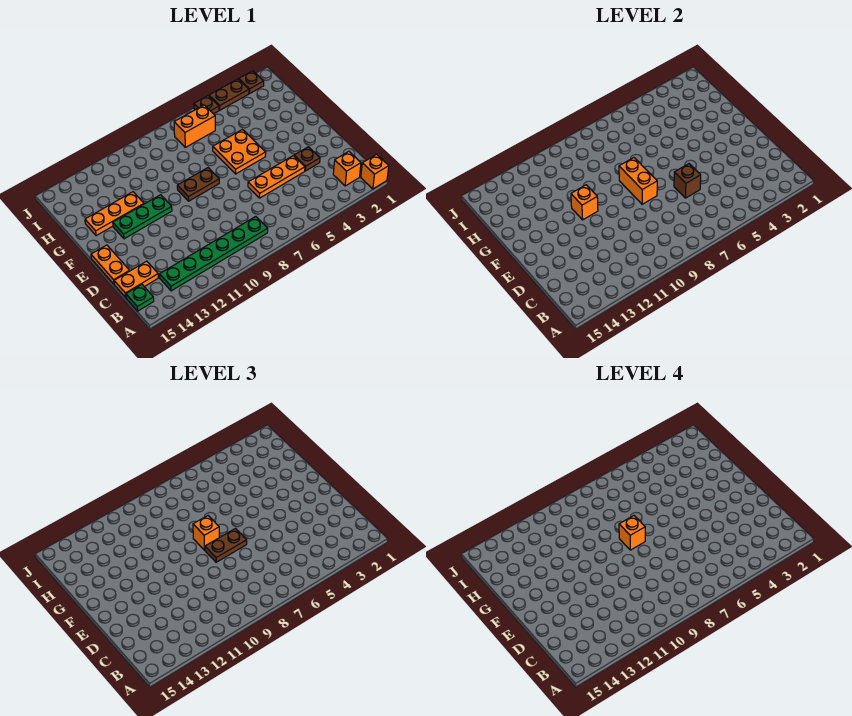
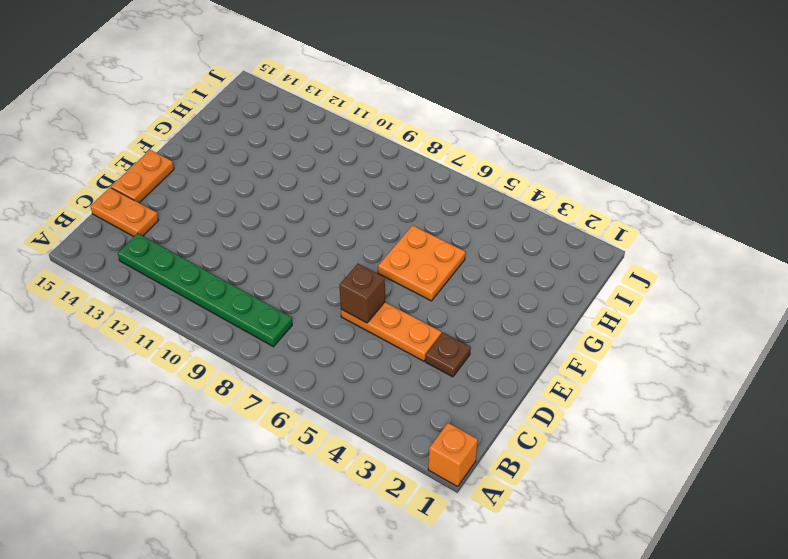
none -> orange brick B2 level 1
none -> green plate B15 level 1
none -> brown plate F8:F9 level 1

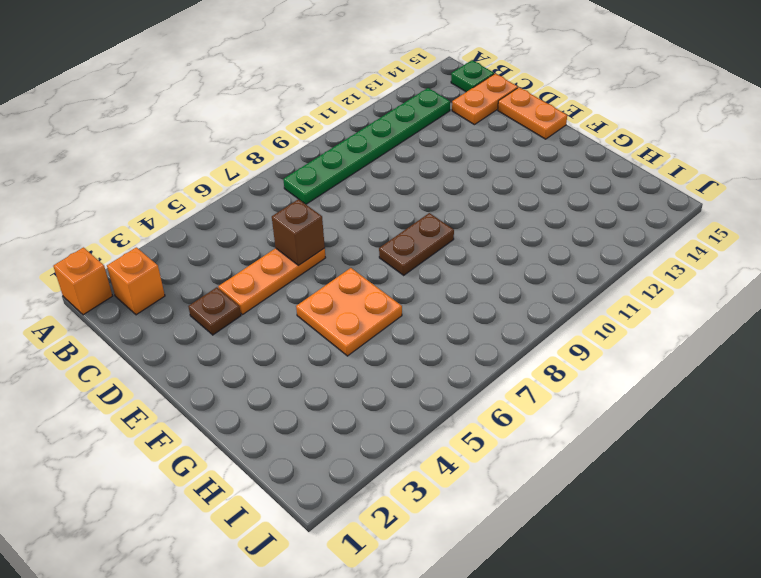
none -> green plate F11:F13 level 1
none -> orange plate G12:G14 level 1
none -> orange brick I6:I7 level 1

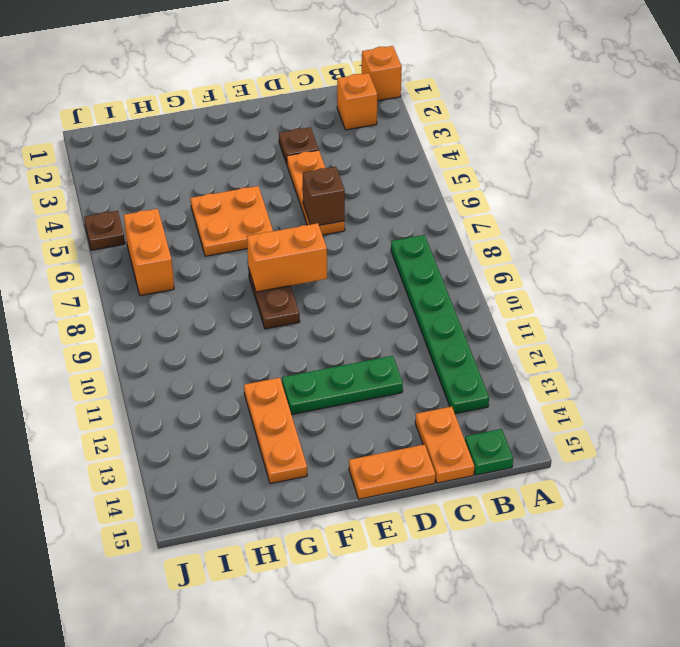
green plate D12:F12 level 1 -> green plate F11:F13 level 1
none -> brown plate J2 level 1
none -> brown plate J3:J4 level 1
none -> orange brick F11 level 2

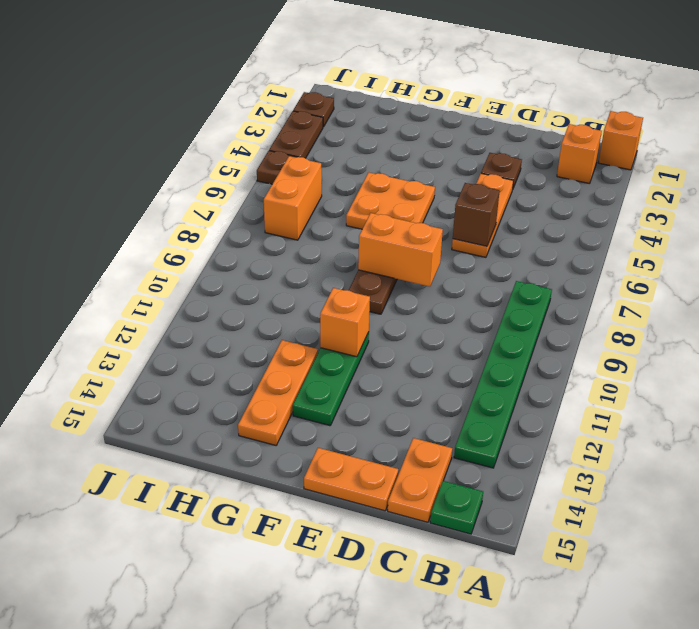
none -> brown plate E7:E8 level 3
none -> orange brick F8 level 3
none -> orange brick F8 level 4

